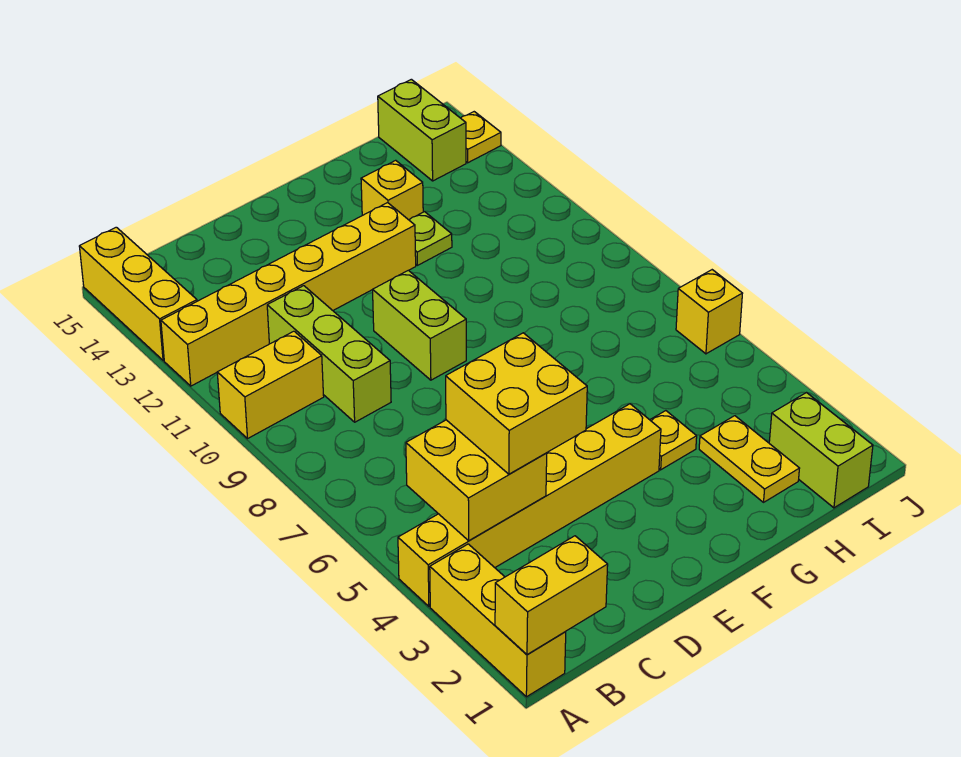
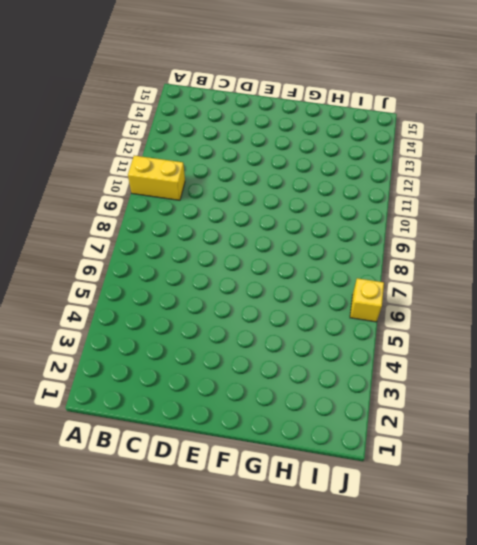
none -> yellow brick A1:A3 level 1
none -> yellow brick A4:F4 level 1
none -> yellow brick A12:F12 level 1

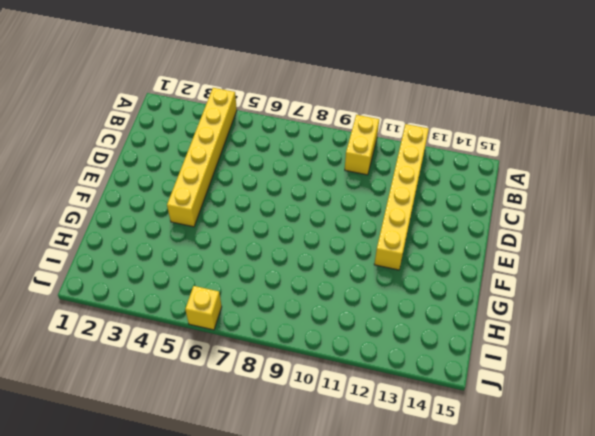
none -> yellow brick A1:A3 level 1
none -> yellow brick A13:A15 level 1
none -> lime brick C9:C11 level 1

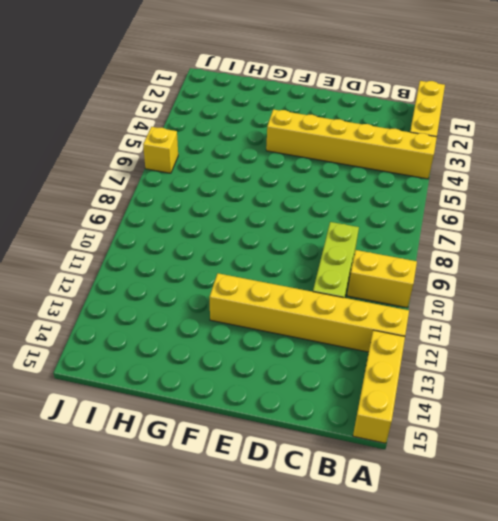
none -> lime brick E9:E10 level 1
none -> yellow plate G4 level 1
none -> lime plate G12 level 1

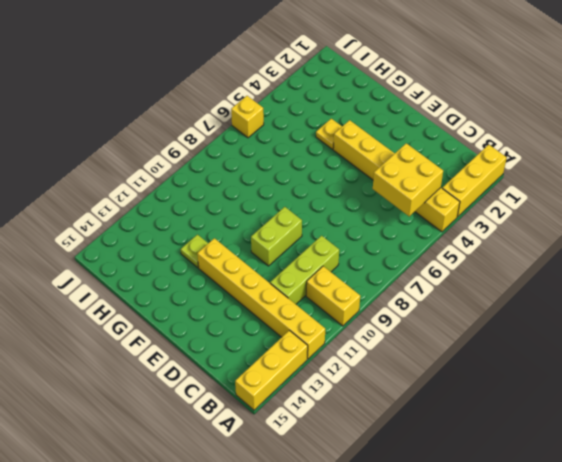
none -> yellow brick G13 level 1
none -> yellow plate H2:H3 level 1
none -> lime brick I1:I2 level 1

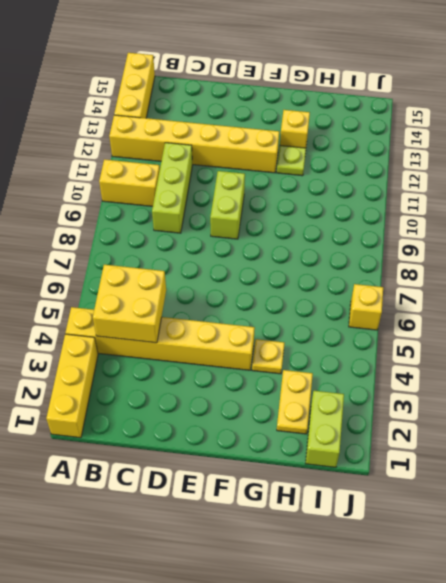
none -> lime brick I14:I15 level 1
none -> yellow plate J14 level 1
none -> yellow brick A1:B1 level 2

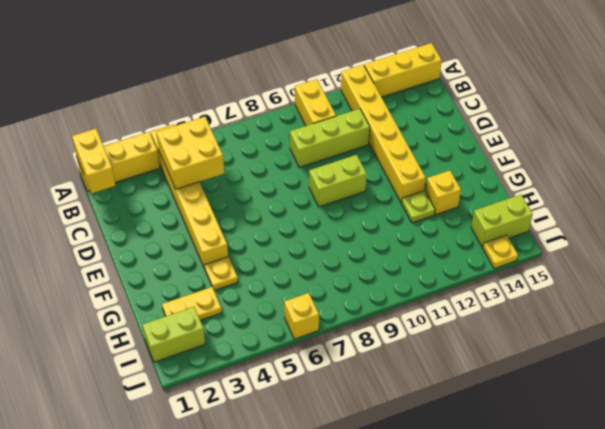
none -> yellow brick C4:D5 level 3

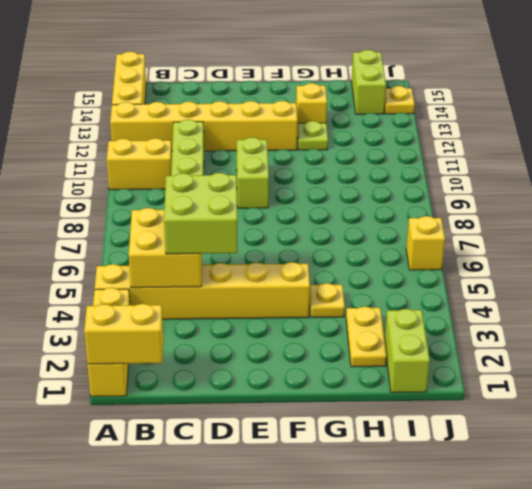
lime brick C4:D5 level 3 -> yellow brick C4:D5 level 3

